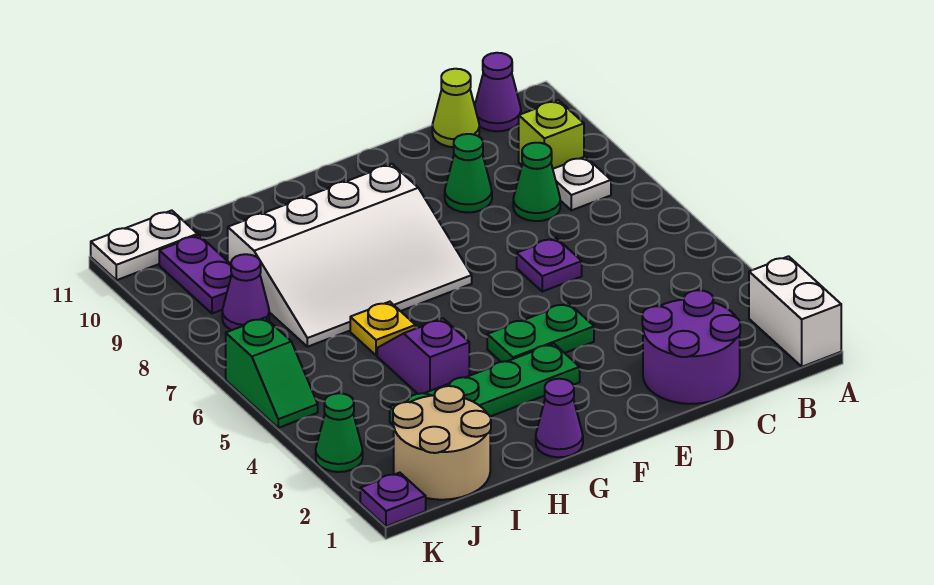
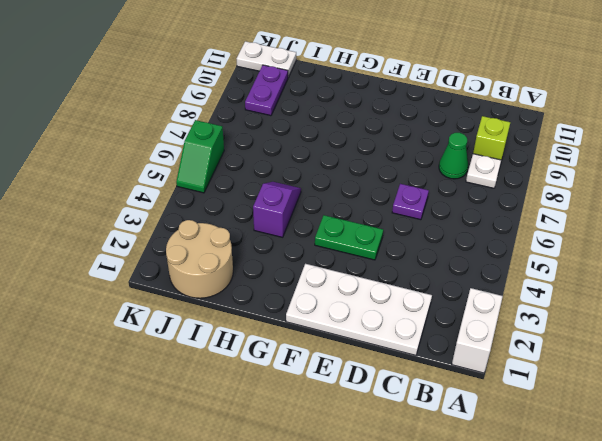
white plate C1:F2 level 1 -> purple round brick C1:D2 level 1
none -> purple cone B11 level 1
none -> lime cone C11 level 1
none -> green cone D9 level 1

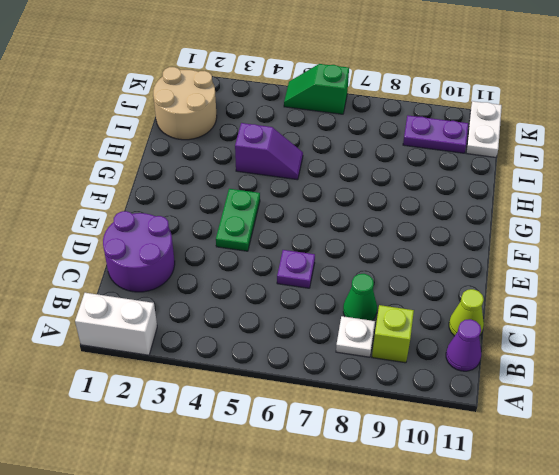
none -> green cone D9 level 1
none -> green plate F3:I3 level 1
none -> white slope F7:I9 level 1 top 9

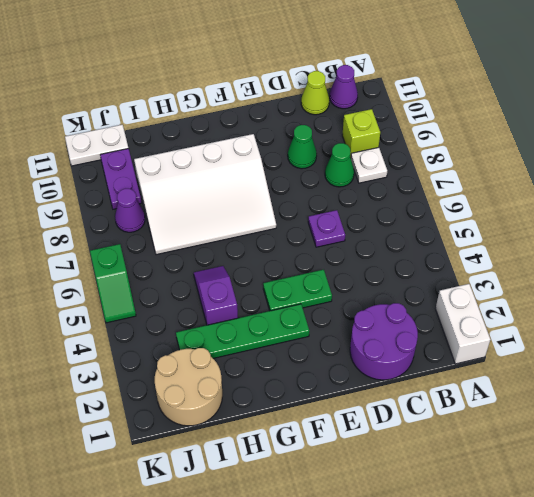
none -> purple cone G1 level 1
none -> yellow plate H6 level 1
none -> purple plate K1 level 1

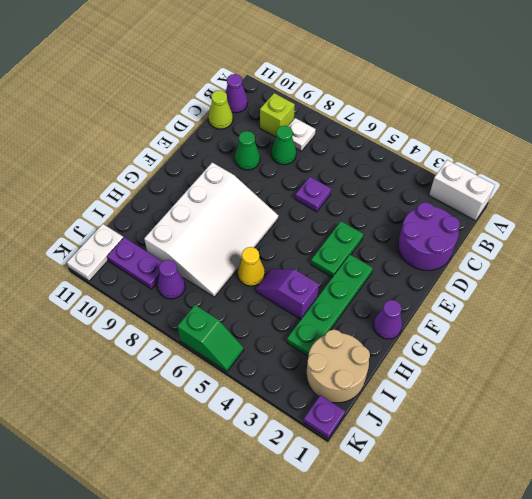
yellow cone H6 level 1 -> yellow plate H6 level 1
none -> green cone K3 level 1

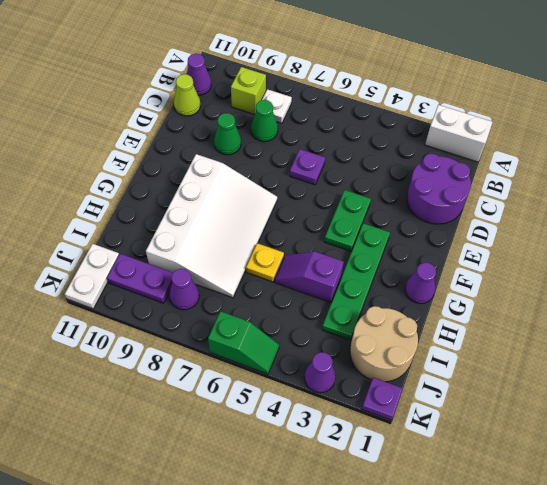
purple cone K3 level 1 -> green cone K3 level 1

